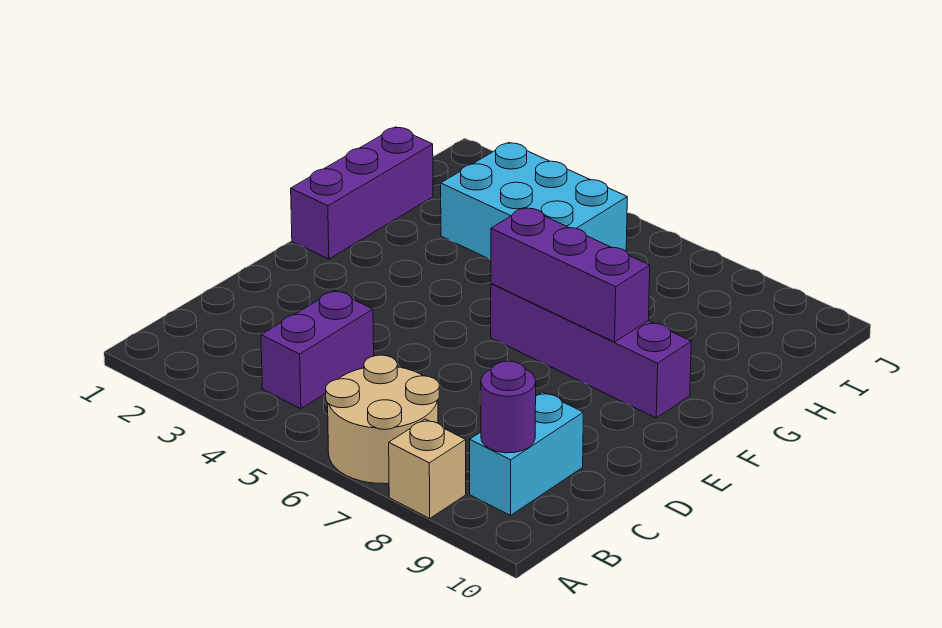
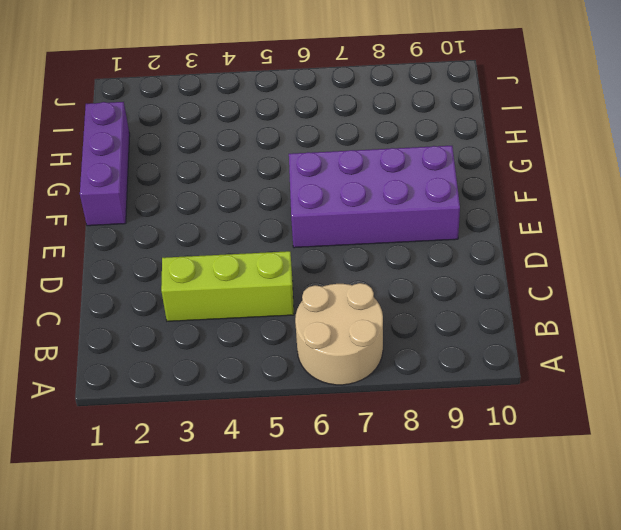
lime brick C3:C5 level 1 -> purple brick B4:C4 level 1
purple brick E6:F9 level 1 -> purple brick F6:F9 level 1
none -> tan brick A8 level 1
none -> cyan brick B9:C9 level 1

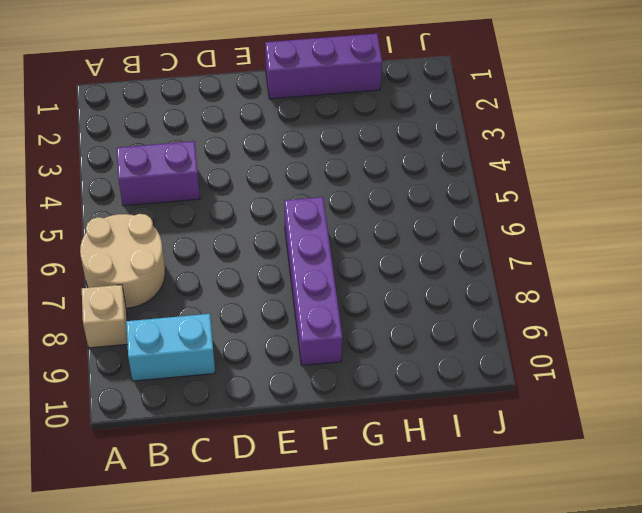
none -> cyan brick H3:I5 level 1
none -> purple round brick B9 level 2

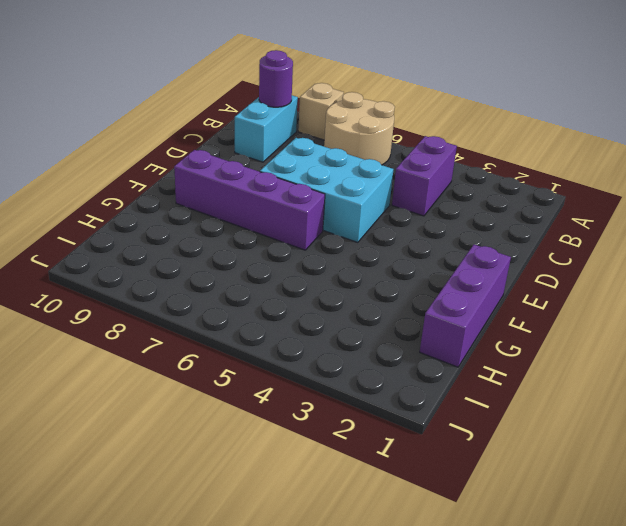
cyan brick D5:E7 level 1 -> cyan brick H3:I5 level 1
none -> purple brick F6:F8 level 2

